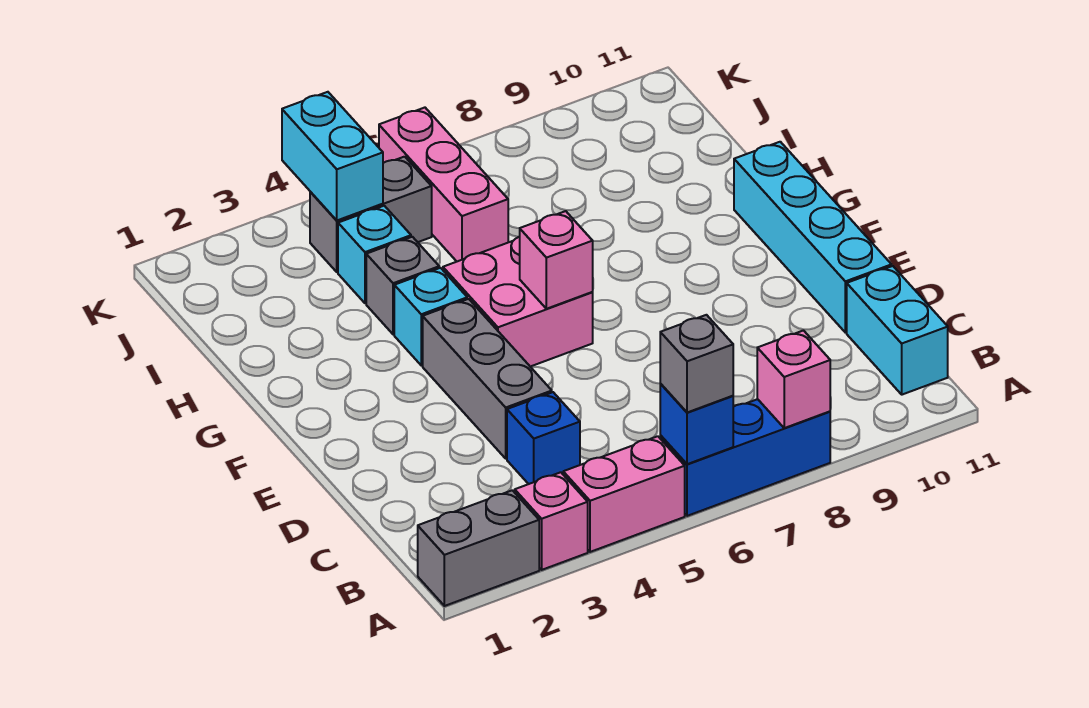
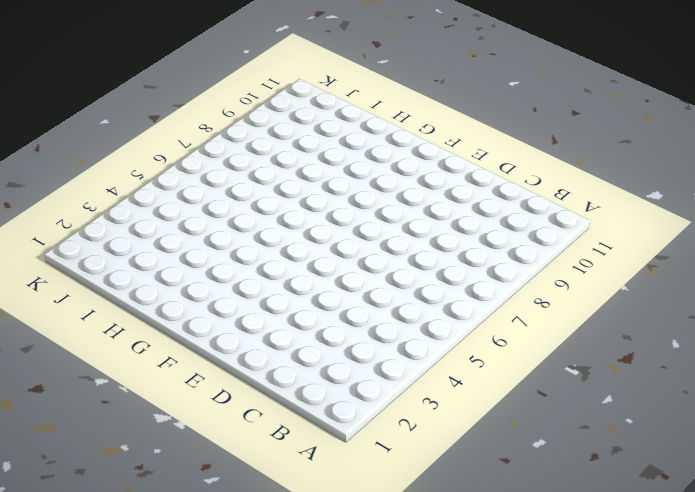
none -> grey brick A1:A2 level 1
none -> pink brick A3 level 1
none -> pink brick A4:A5 level 1

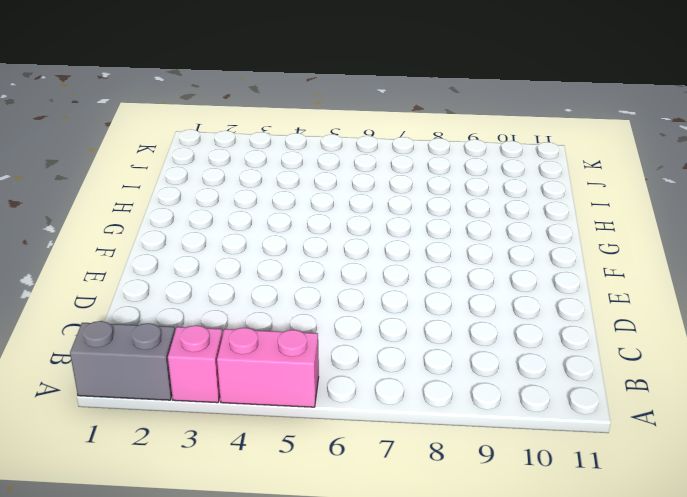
none -> blue brick A6:A8 level 1
none -> cyan brick B11:C11 level 1
none -> blue brick C4 level 1

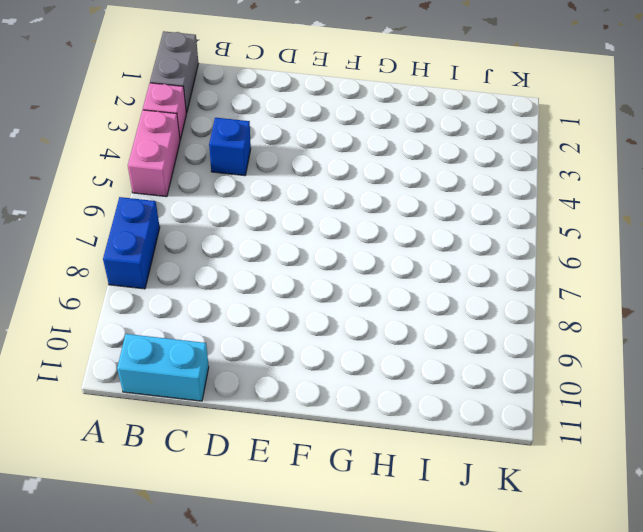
blue brick A7:A8 level 1 -> blue brick A6:A8 level 1
none -> grey brick D4:F4 level 1
none -> cyan brick D11:G11 level 1
none -> pink brick F5:G6 level 1

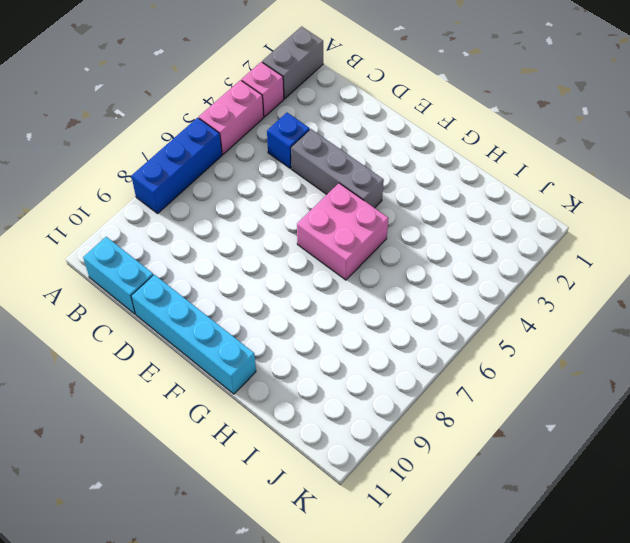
none -> cyan brick G4 level 1
none -> grey brick H4 level 1
none -> cyan brick I4 level 1

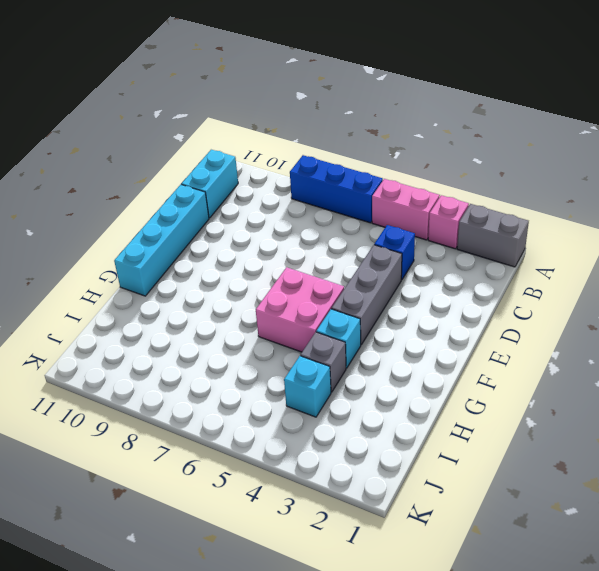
none -> pink brick I6:K6 level 1
none -> grey brick J4:J5 level 1
none -> blue brick A6 level 2

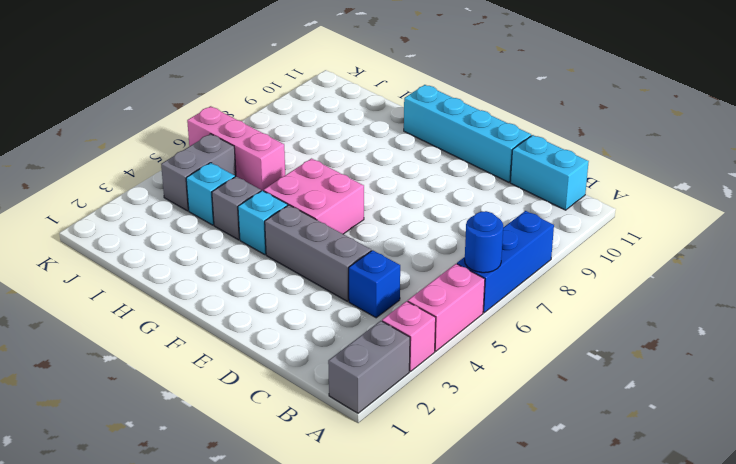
blue round brick A6 level 2 -> blue brick A6 level 2
none -> pink brick A8 level 2
none -> pink brick F6 level 2
none -> cyan brick J4:K4 level 2

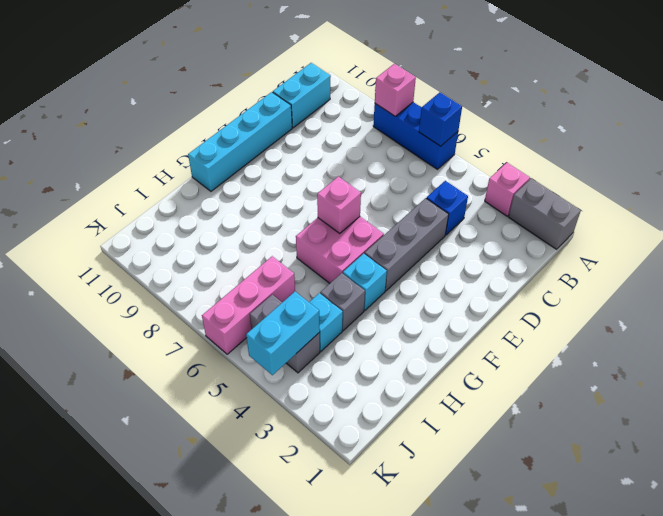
none -> pink brick A4:A5 level 1
none -> grey brick A6 level 3

